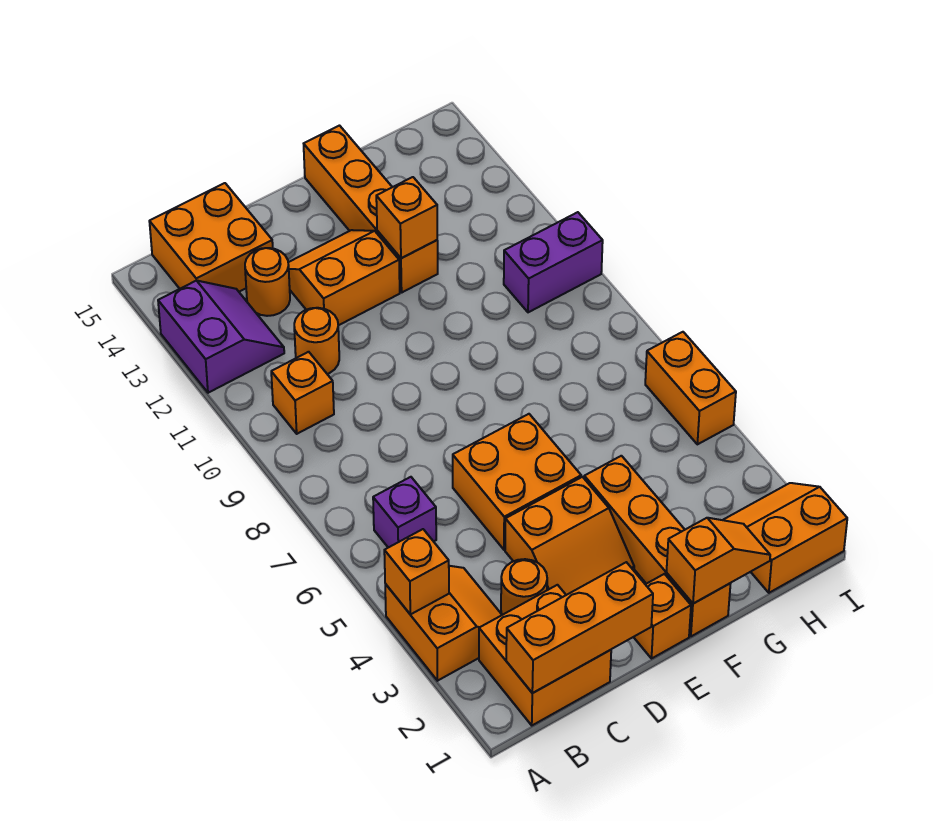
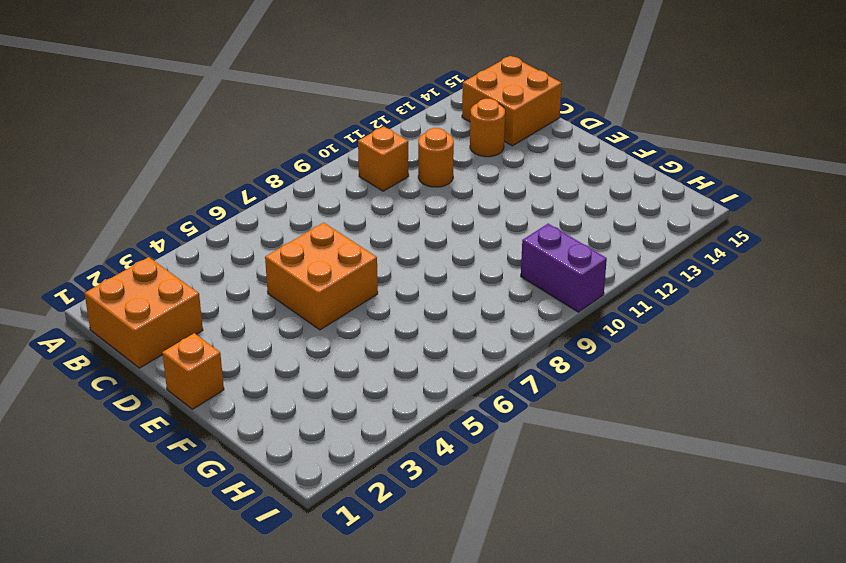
none -> orange slope A3:B4 level 1 top A
none -> purple slope A12:B13 level 1 top A
none -> purple brick B6 level 1

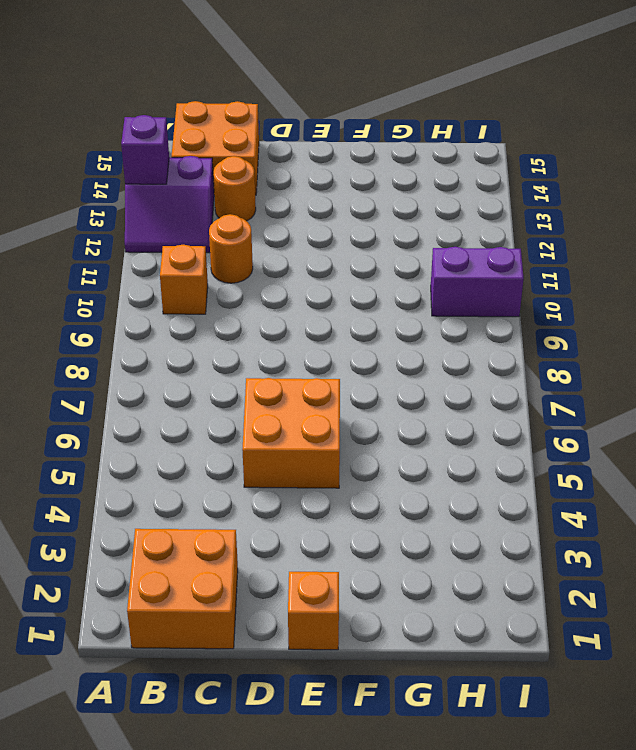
purple slope A12:B13 level 1 top 13 -> purple slope A12:B13 level 1 top A
purple brick A13 level 2 -> purple brick B6 level 1
none -> orange slope A3:B4 level 1 top A
none -> orange round brick C3 level 1
none -> orange slope D3:E4 level 1 top 4

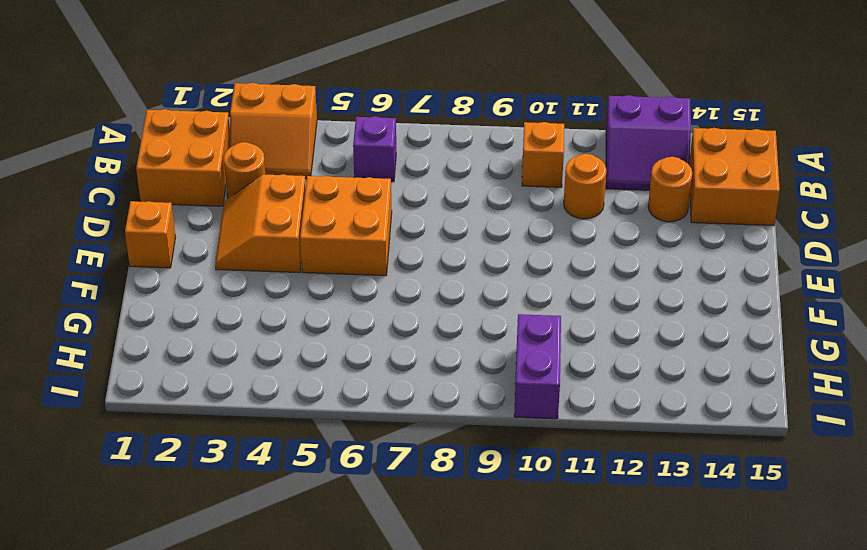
none -> orange slope D12:E13 level 1 top 12
none -> orange brick F1:F4 level 1
none -> orange brick F12:F15 level 1

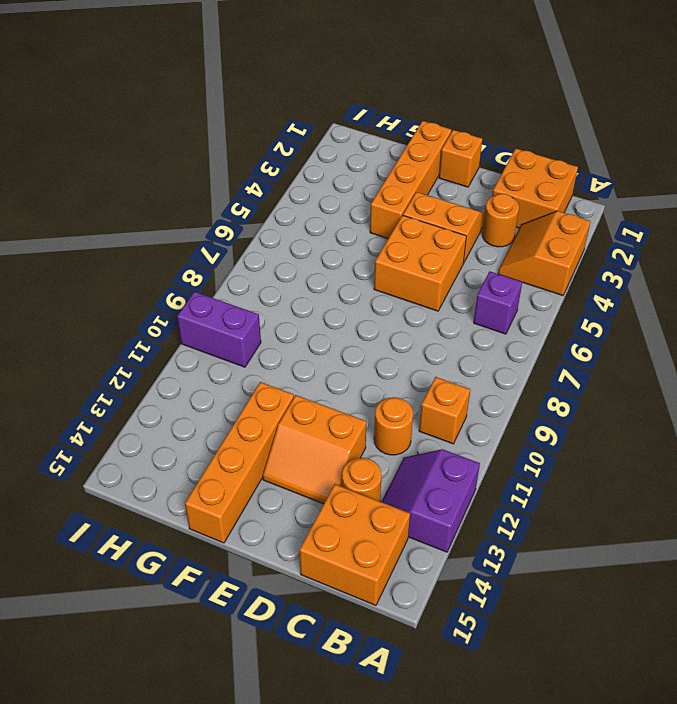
none -> orange slope H1:I2 level 1 top 1
none -> orange brick I5:I6 level 1
none -> orange brick A4 level 2

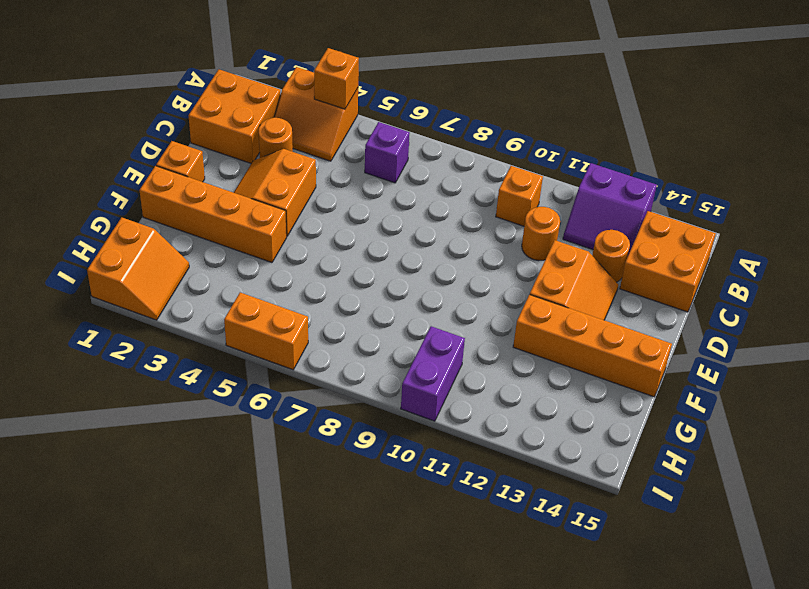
none -> orange brick D5:E6 level 1
none -> orange brick B1:D1 level 2
none -> orange slope F1:G1 level 2 top F

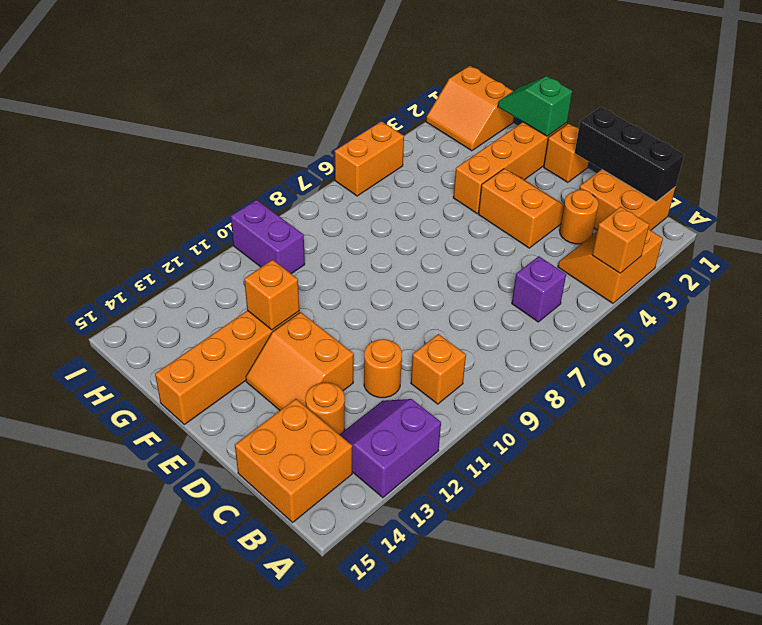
black brick B1:D1 level 2 -> orange brick B1:D1 level 2
green slope F1:G1 level 2 top F -> orange slope F1:G1 level 2 top F
none -> orange brick D5:E6 level 1

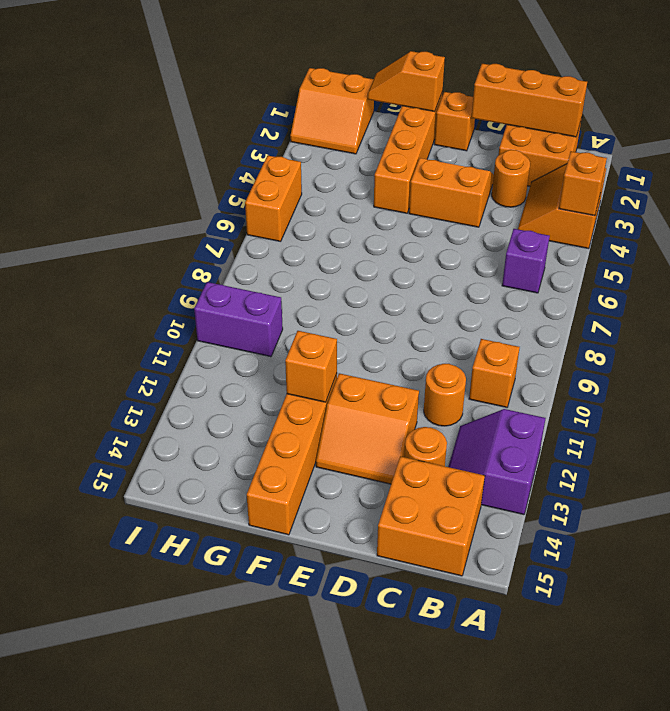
none -> orange brick D5:E6 level 1

